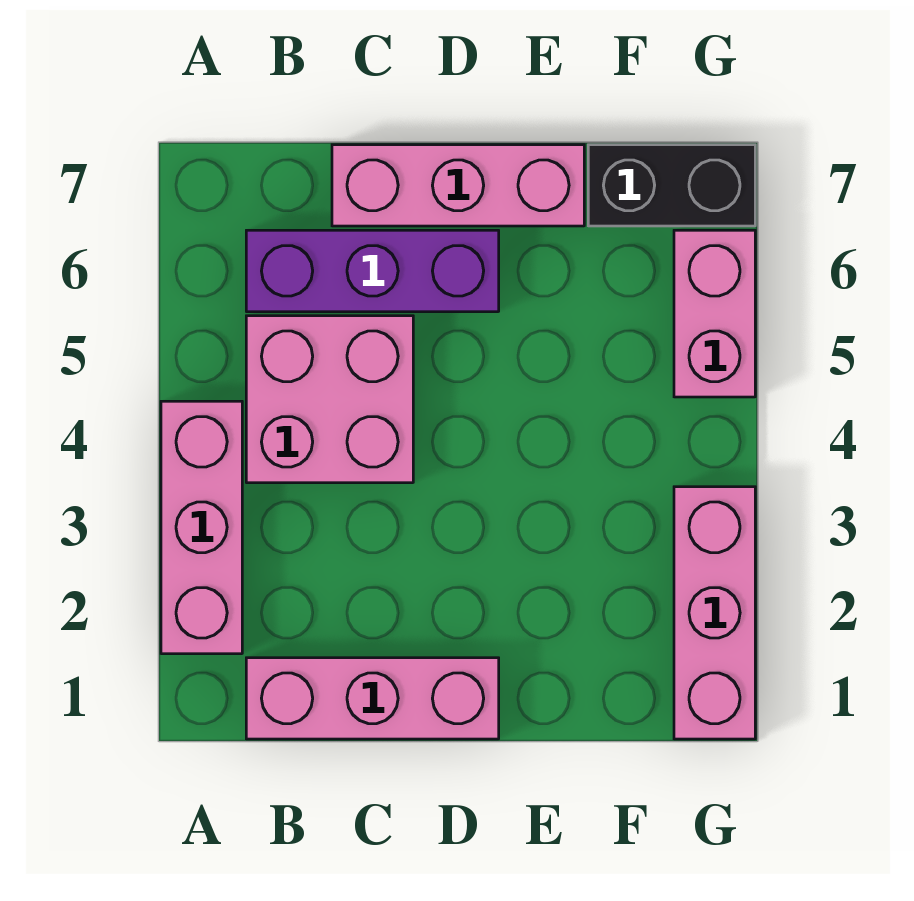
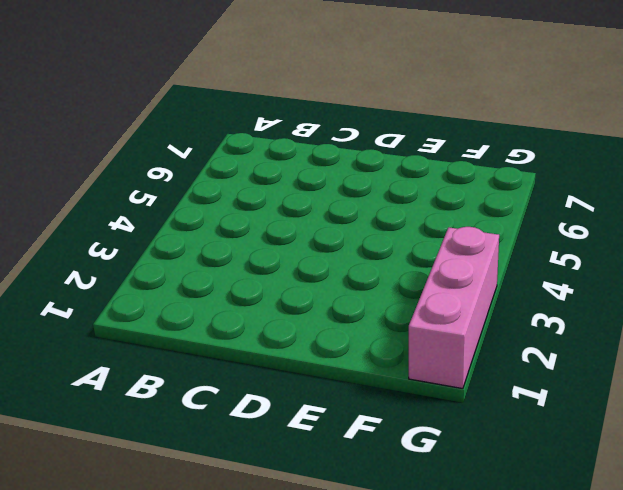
none -> pink brick A2:A4 level 1
none -> pink brick B1:D1 level 1

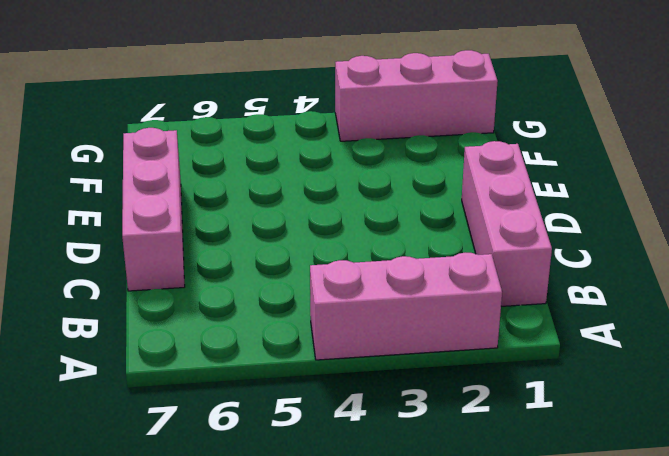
none -> pink brick B4:C5 level 1
none -> purple brick B6:D6 level 1

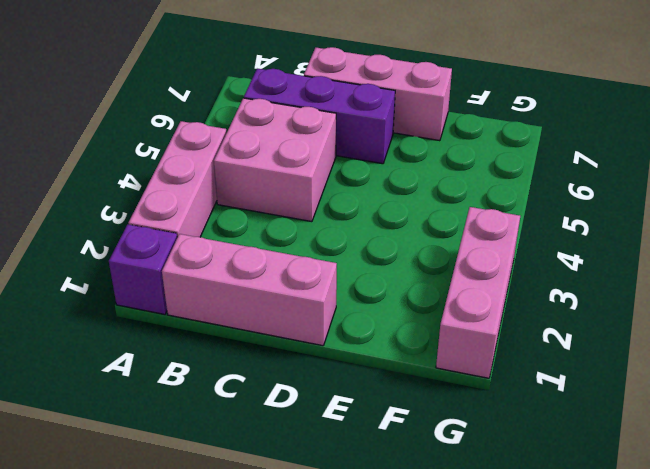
purple brick A1 level 1 -> none
none -> black brick F7:G7 level 1
none -> pink brick G5:G6 level 1

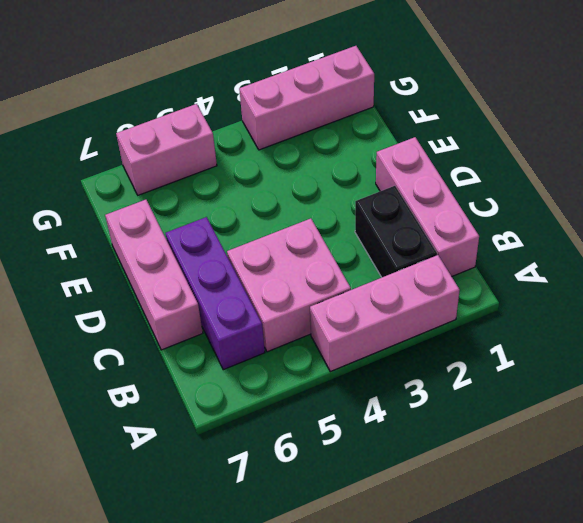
black brick B2:C2 level 1 -> black brick F7:G7 level 1

